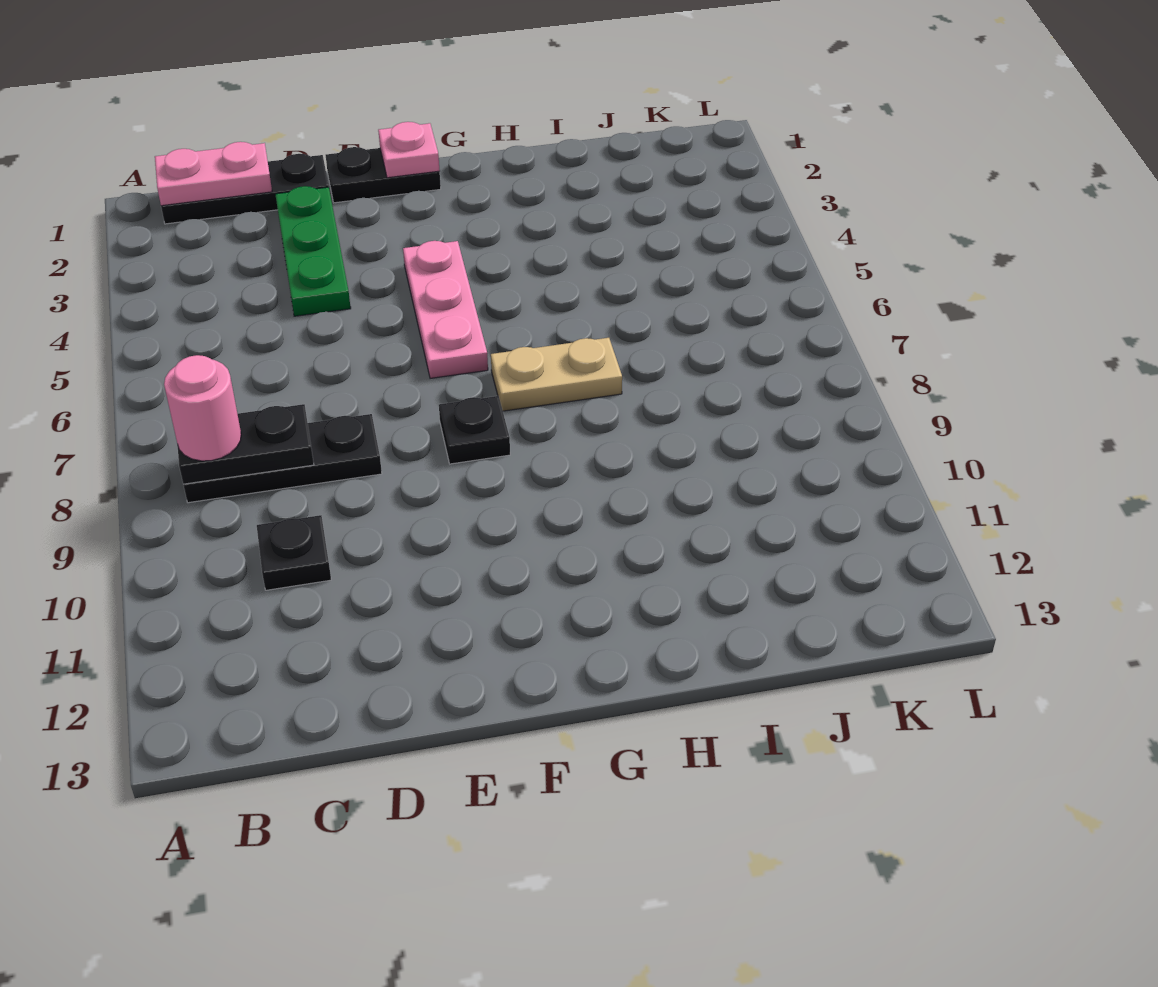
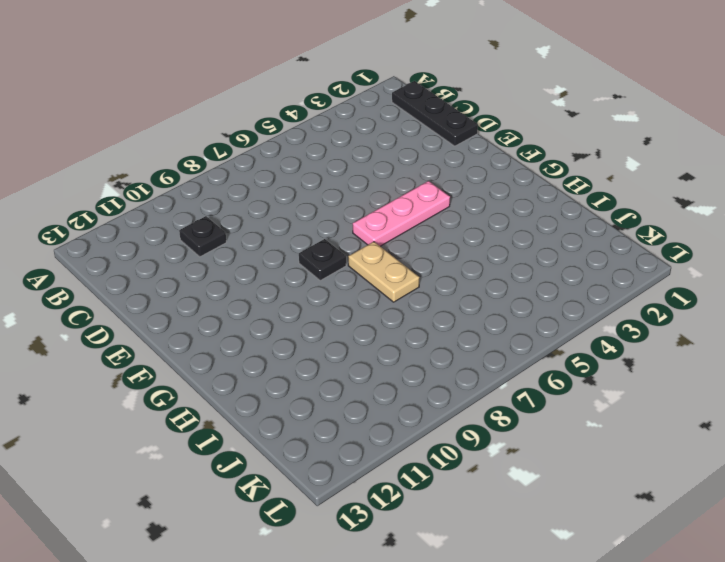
none -> black plate B8:D8 level 1
none -> green plate D2:D4 level 1
none -> black plate E1:F1 level 1

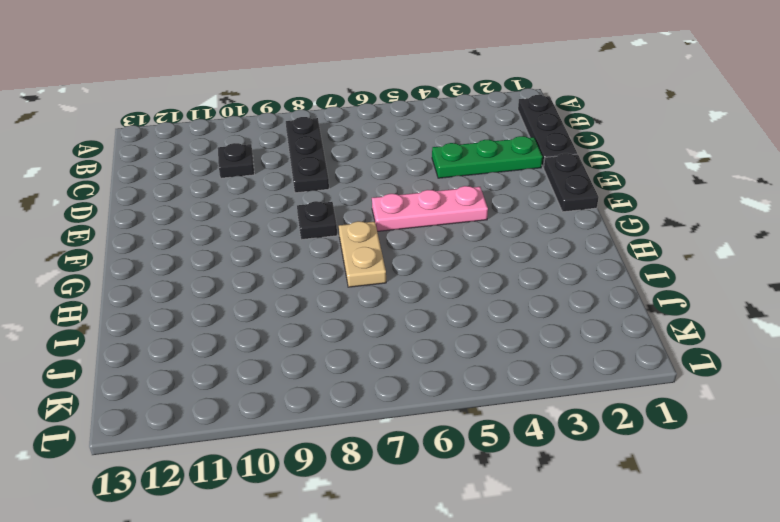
none -> pink plate B1:C1 level 2
none -> black plate B8:C8 level 2
none -> pink plate F1 level 2

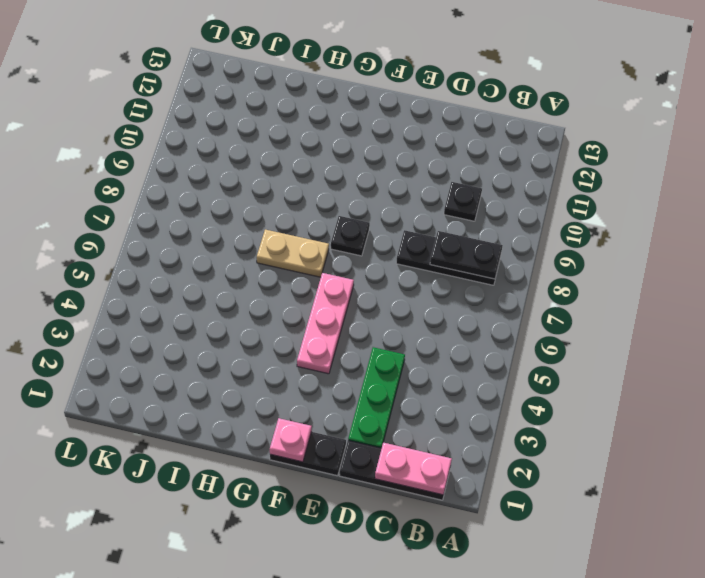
none -> pink round brick B8 level 3

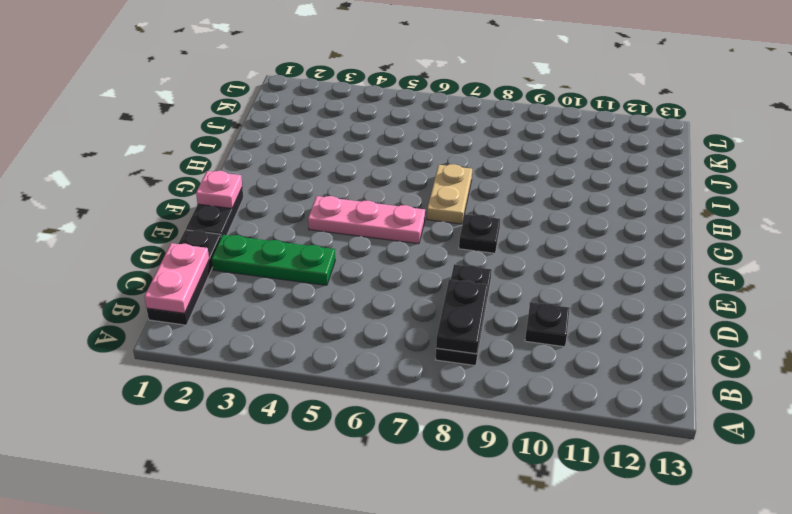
none -> pink round brick B8 level 3

